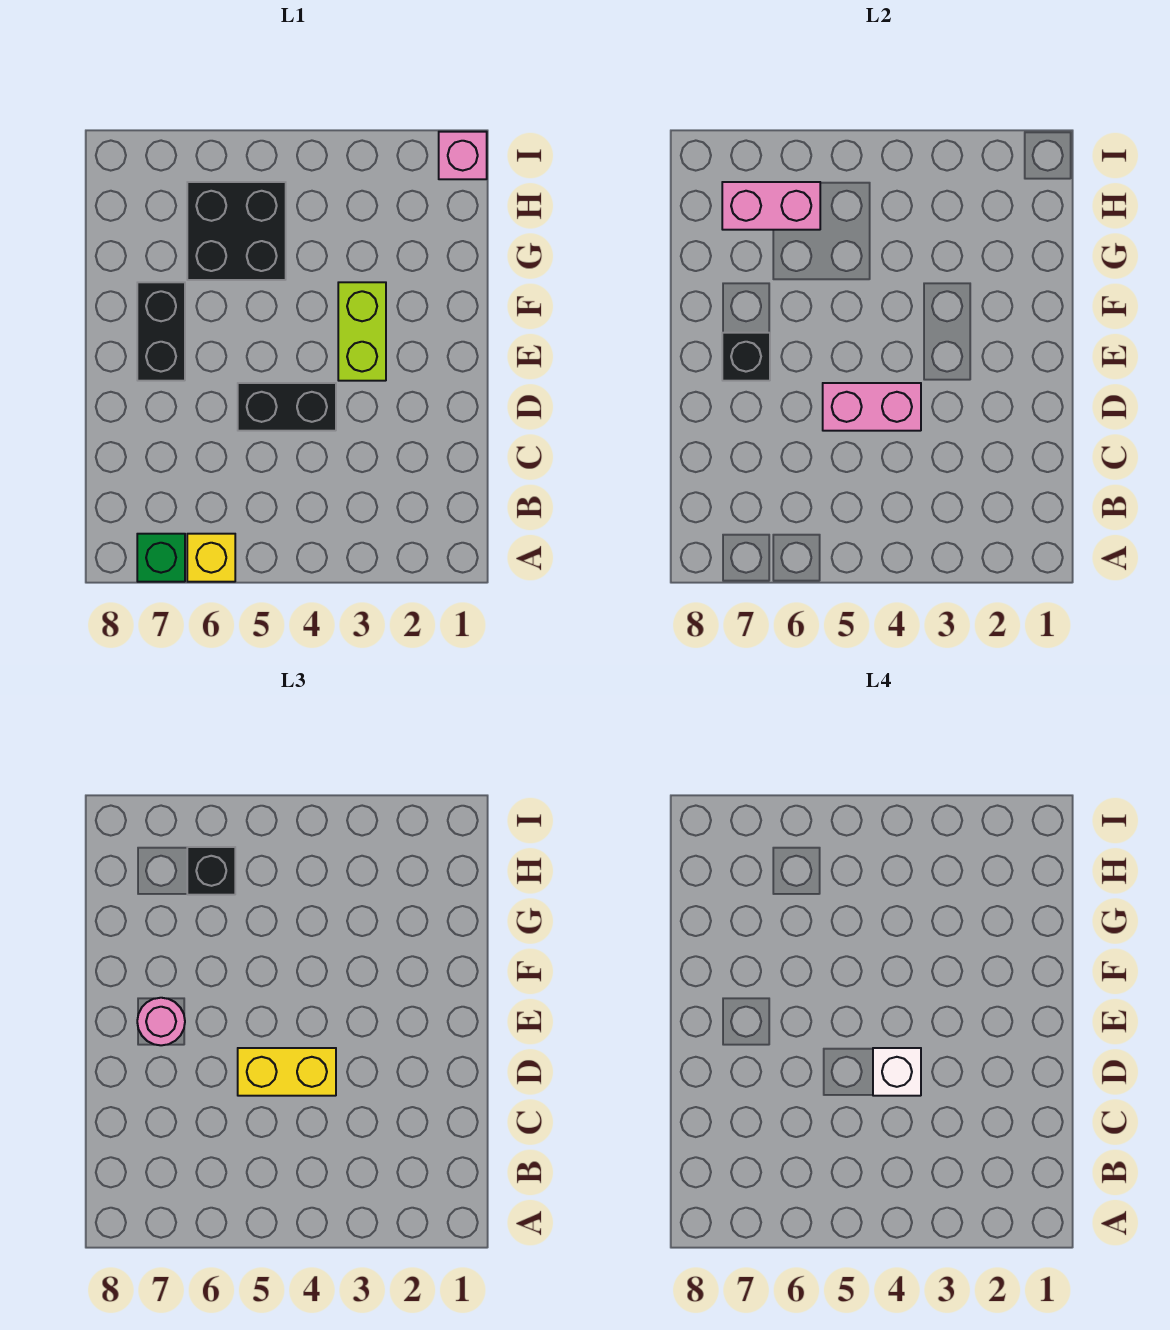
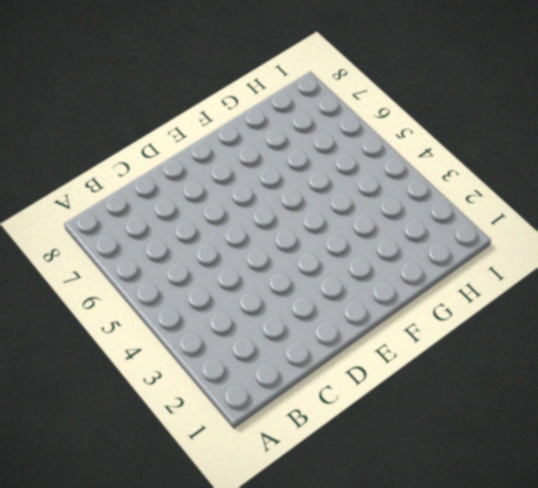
none -> yellow brick A6 level 1
none -> green brick A7 level 1
none -> black brick D4:D5 level 1

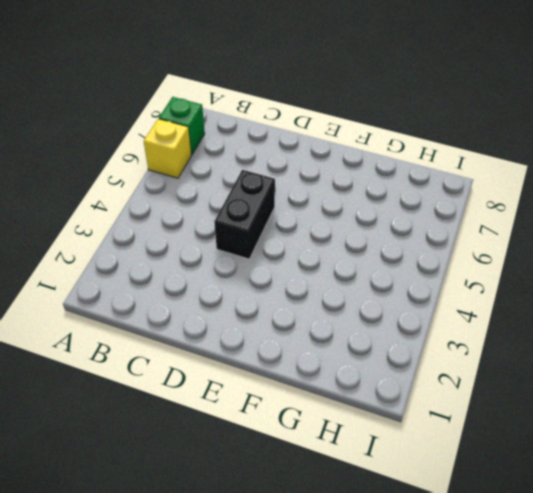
none -> lime brick E3:F3 level 1
none -> black brick E7:F7 level 1
none -> black brick G5:H6 level 1

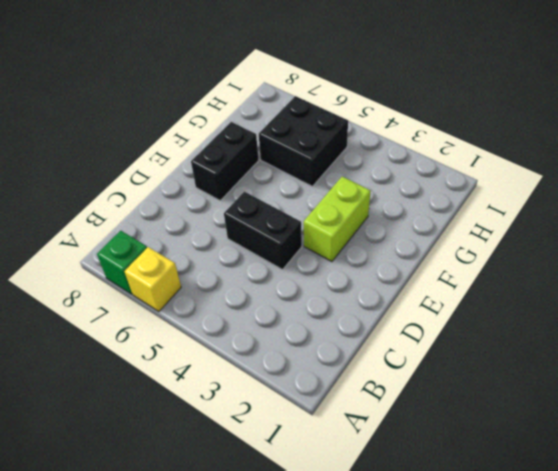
none -> pink brick I1 level 1
none -> pink brick D4:D5 level 2
none -> black brick E7 level 2

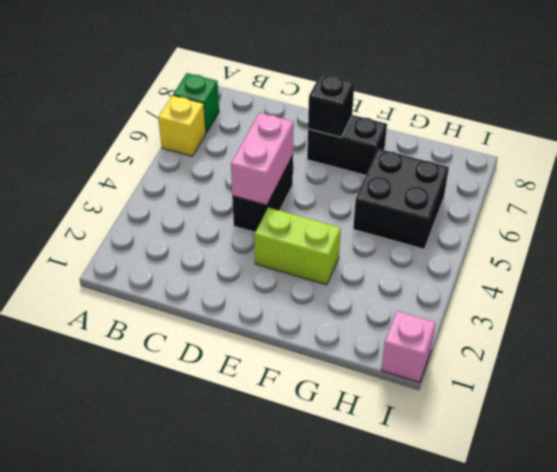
none -> pink brick H6:H7 level 2
none -> yellow brick D4:D5 level 3
none -> pink round brick E7 level 3

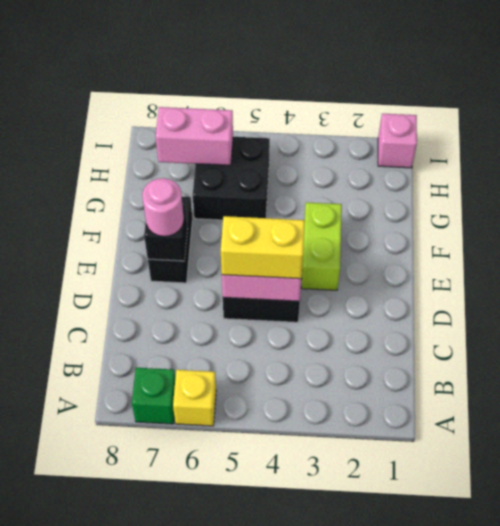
none -> black brick H6 level 3
none -> white brick D4 level 4

